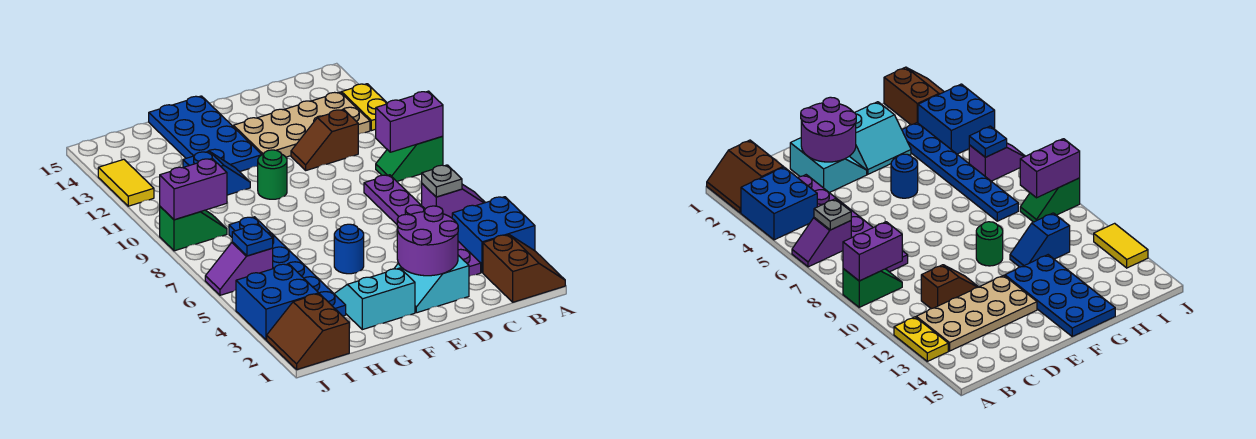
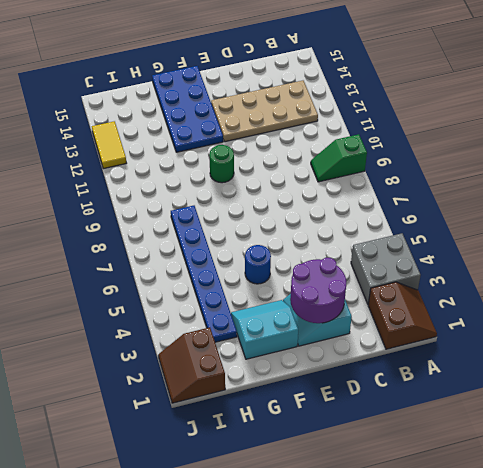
grey brick A3:B4 level 1 -> blue brick A3:B4 level 1
none -> purple slope A6:B6 level 1 top B
none -> yellow plate A12:A13 level 1
none -> purple plate C3:C8 level 1

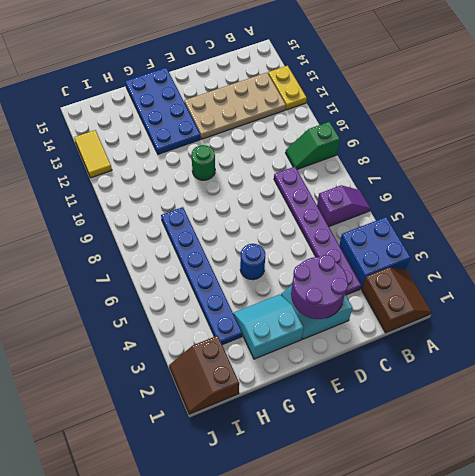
none -> brown slope C11:D11 level 1 top C
none -> blue slope G11:H11 level 1 top H
none -> blue brick I3:J4 level 1

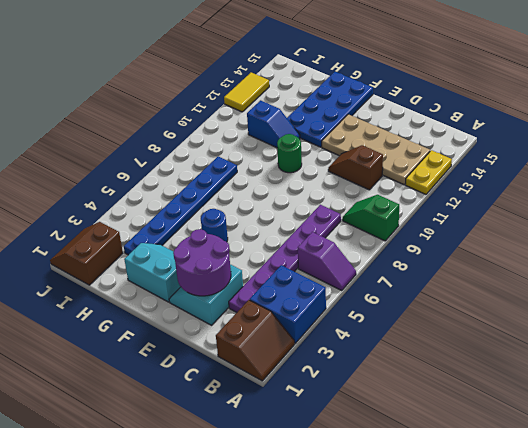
none -> blue brick I3:J4 level 1
none -> purple slope I6:J6 level 1 top I
none -> green slope I9:J9 level 1 top J

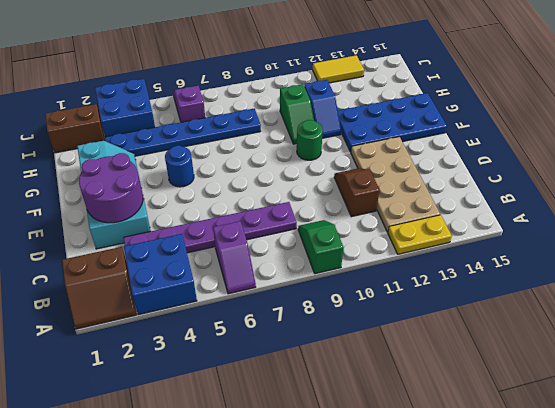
green slope G10:H10 level 1 top H -> green slope I9:J9 level 1 top J
none -> purple brick A9:B9 level 2
none -> grey plate B6 level 2
none -> blue plate I6 level 2

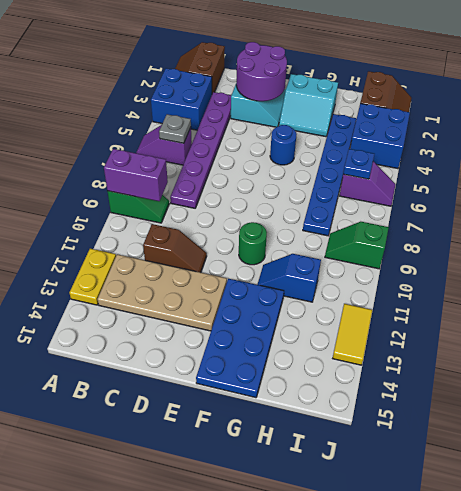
none -> purple brick I9:J9 level 2

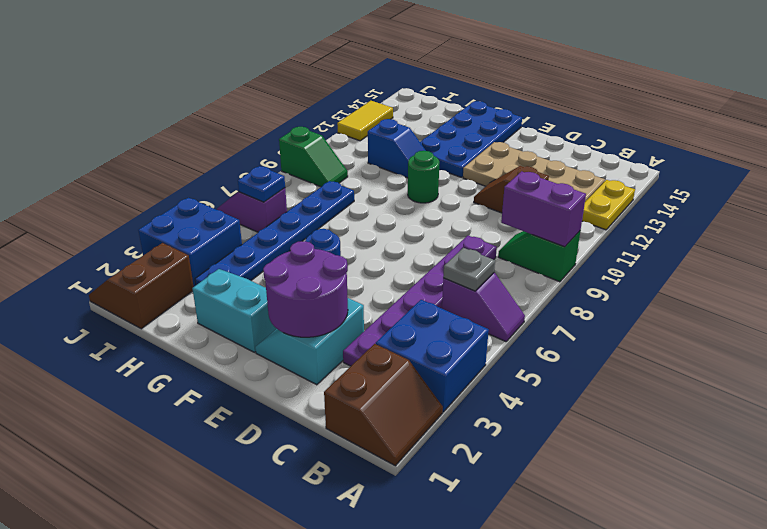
none -> purple brick I9:J9 level 2

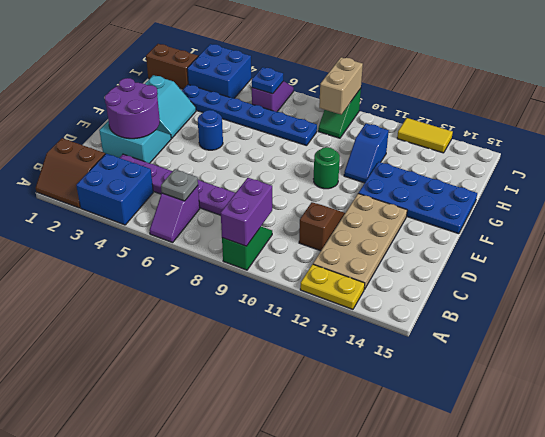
tan brick I9:J9 level 2 -> purple brick I9:J9 level 2

